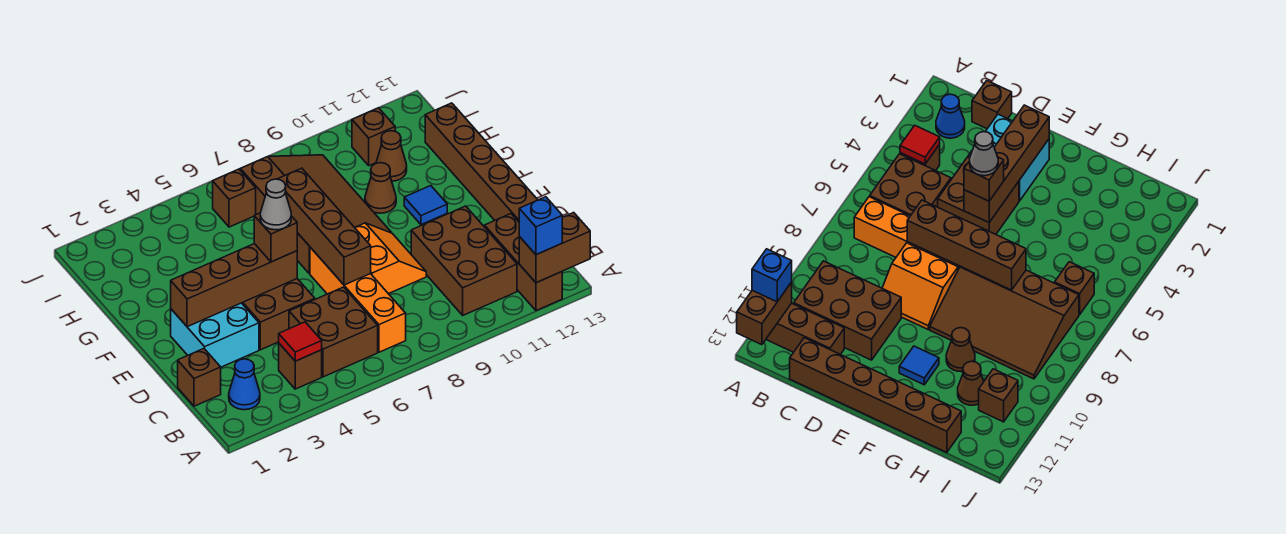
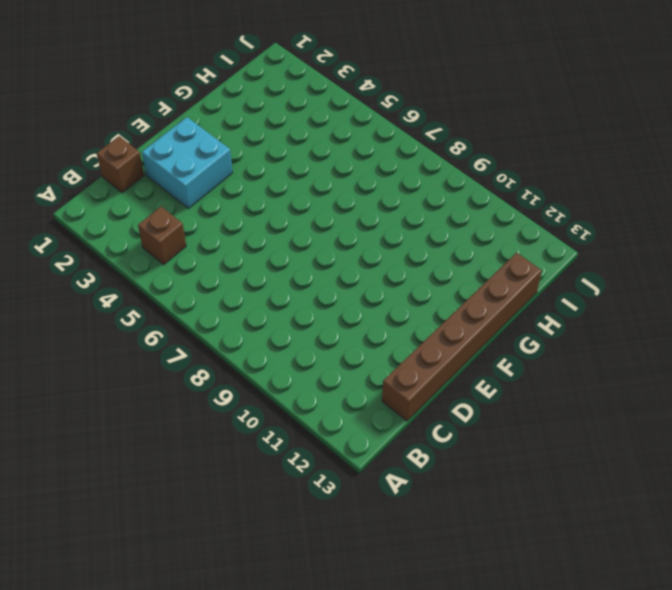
none -> brown brick A12:C12 level 1
none -> blue cone B2 level 1
none -> brown brick B5:C6 level 1

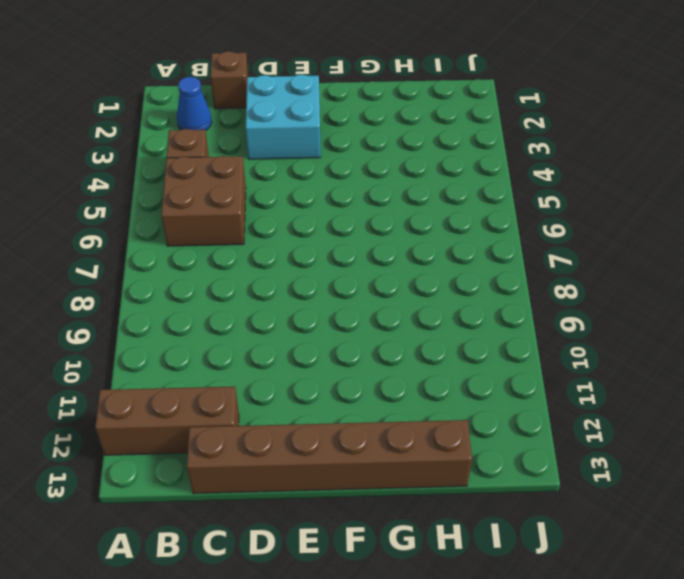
none -> orange brick B7:E7 level 1
none -> brown brick B10:D11 level 1
none -> brown brick D4:E5 level 1

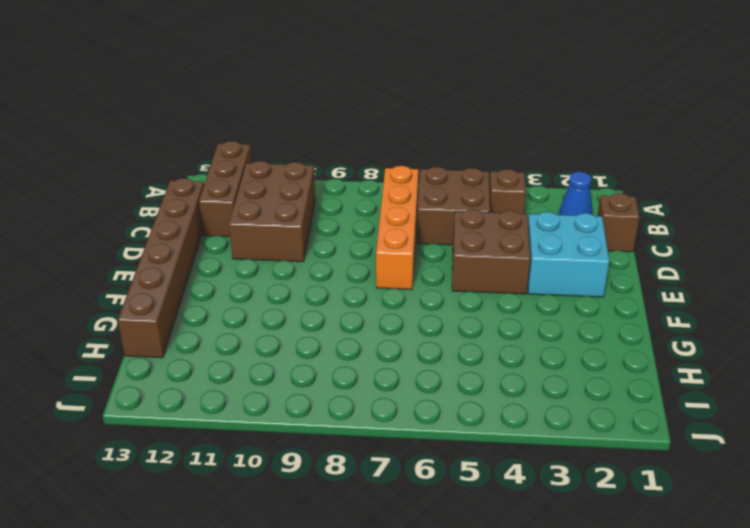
none -> orange slope D8:E9 level 1 top 8
none -> brown slope F7:I9 level 1 top 7
none -> blue tile F11 level 1

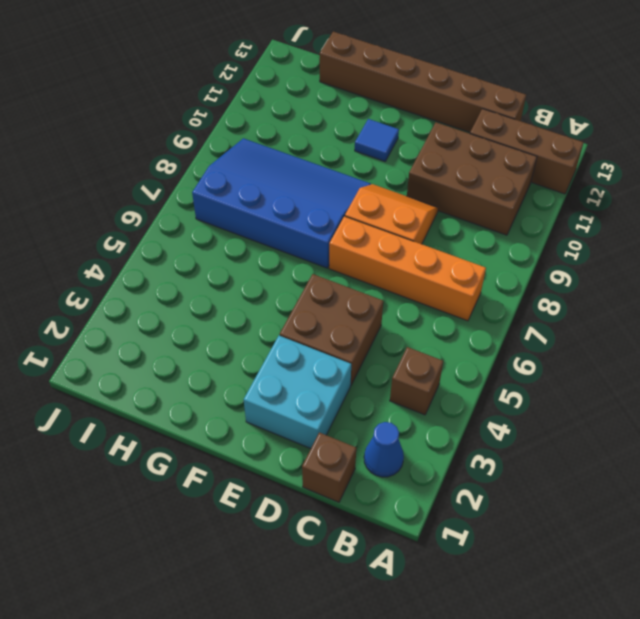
blue slope F7:I9 level 1 top 7 -> brown slope F7:I9 level 1 top 7
none -> brown brick B5:C6 level 1
none -> brown cone G10 level 1
none -> brown cone H11 level 1

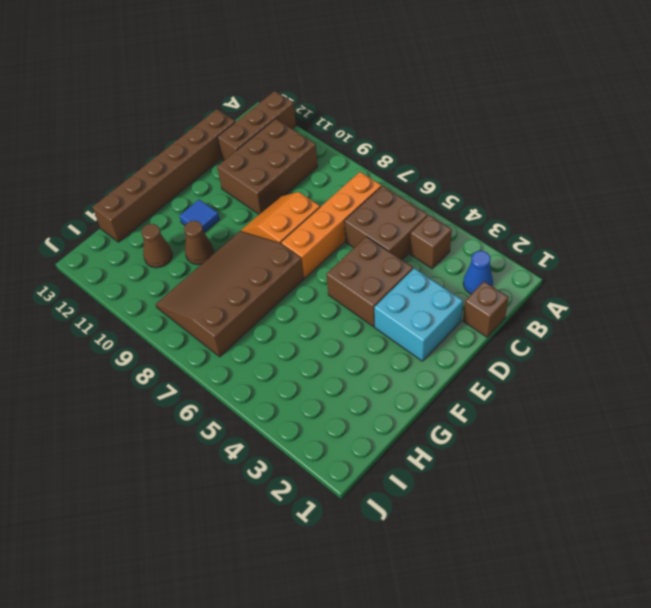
none -> brown brick I6 level 1
none -> brown brick I11 level 1
none -> brown brick A12:A13 level 2

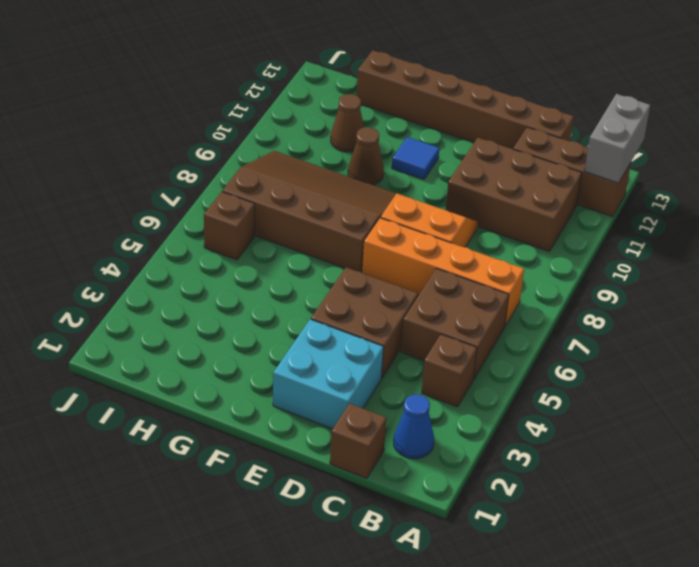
grey brick A12:A13 level 2 -> brown brick A12:A13 level 2
none -> brown brick I11 level 1
none -> red tile B4 level 2
none -> brown brick D7:G7 level 2

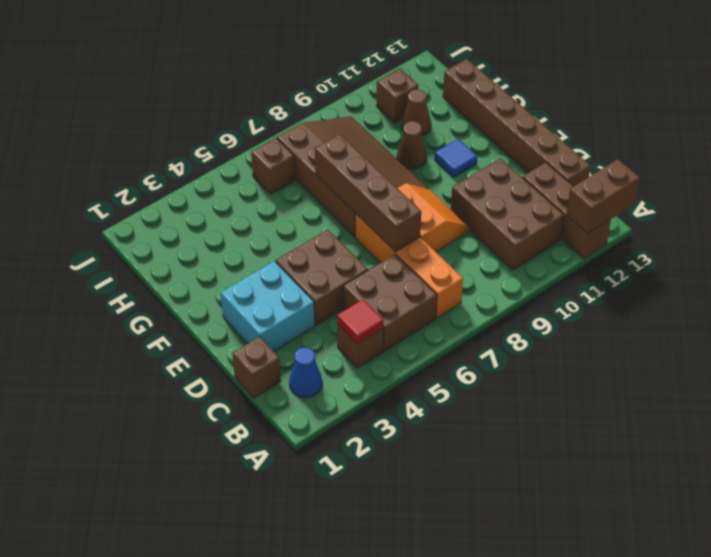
none -> brown brick E2:E5 level 2
none -> blue brick A12 level 3
none -> brown brick E5 level 3

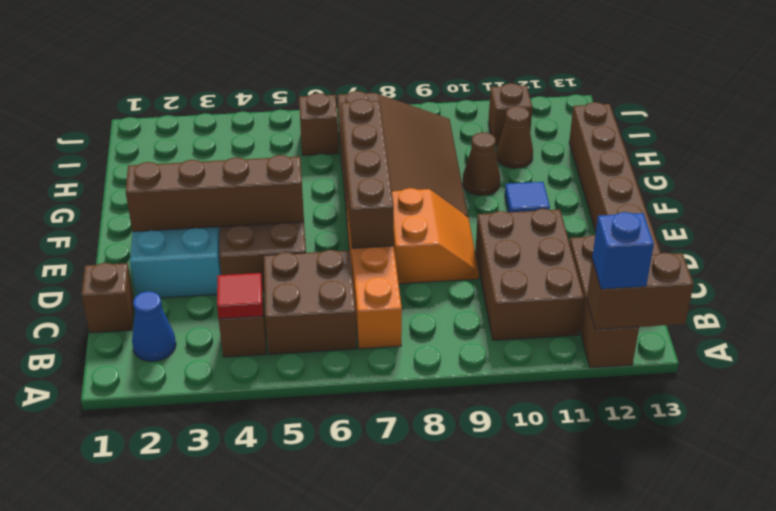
none -> brown brick E5 level 3
none -> grey cone E5 level 4

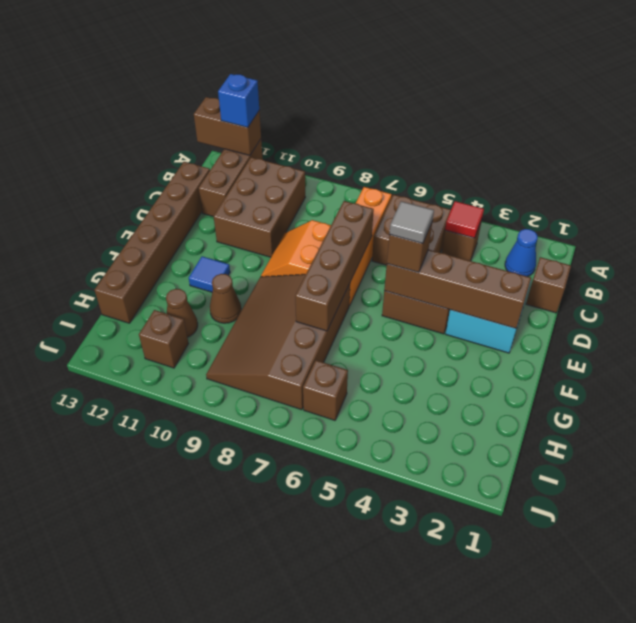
grey tile E5 level 4 -> grey cone E5 level 4

